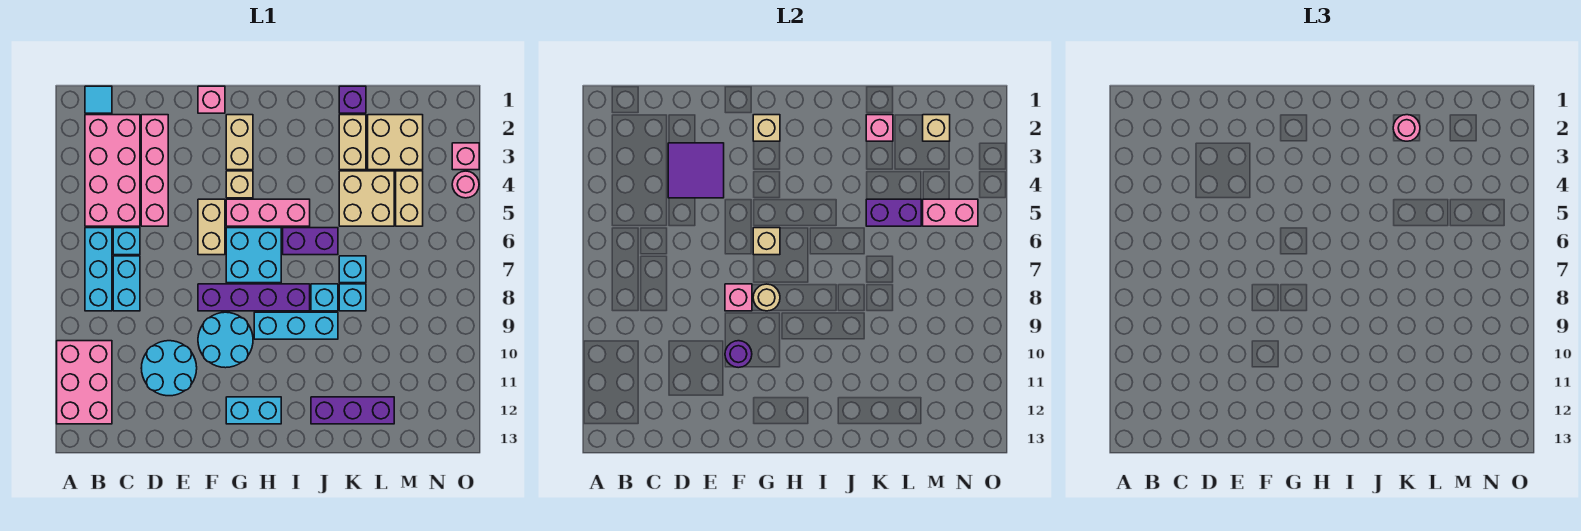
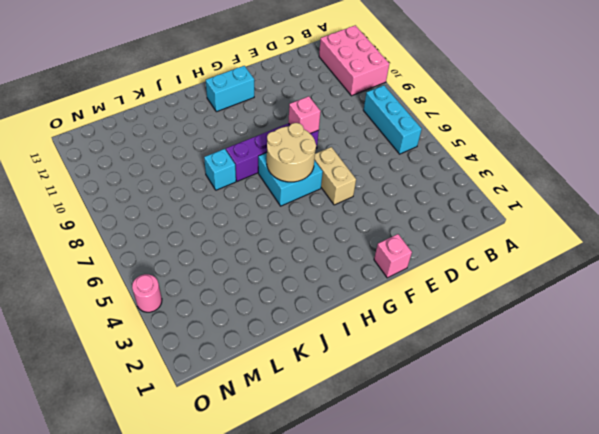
tan round brick G6:H7 level 2 -> tan brick G6 level 2
none -> cyan tile B1 level 1
none -> pink brick B2:C5 level 1
none -> cyan brick C6 level 1
none -> cyan brick C7:C8 level 1

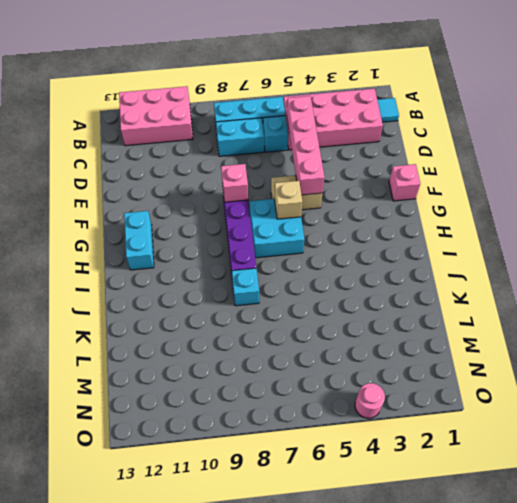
pink brick C5:F5 level 2 -> pink brick D2:D5 level 1
none -> cyan round brick D10:E11 level 1
none -> cyan round brick F9:G10 level 1
none -> tan brick G2:G3 level 1
none -> tan brick G4 level 1

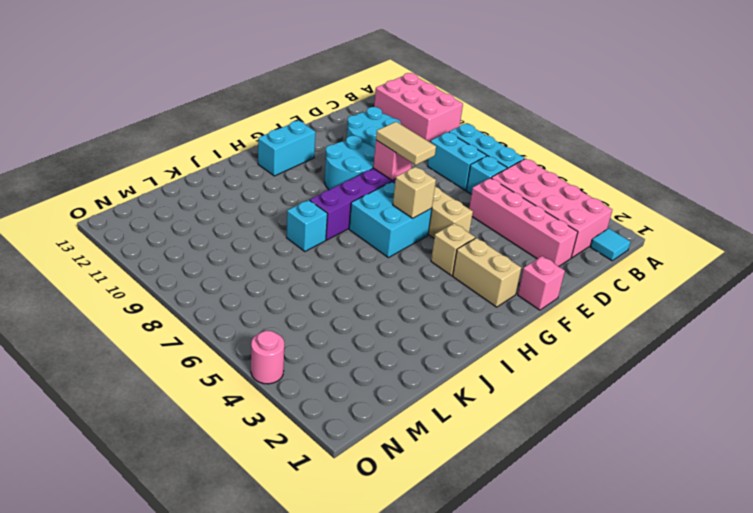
tan tile F7:F8 level 3 -> none
none -> pink brick G5:I5 level 1
none -> cyan brick H9:J9 level 1
none -> purple brick I6:J6 level 1
none -> purple brick J12:L12 level 1

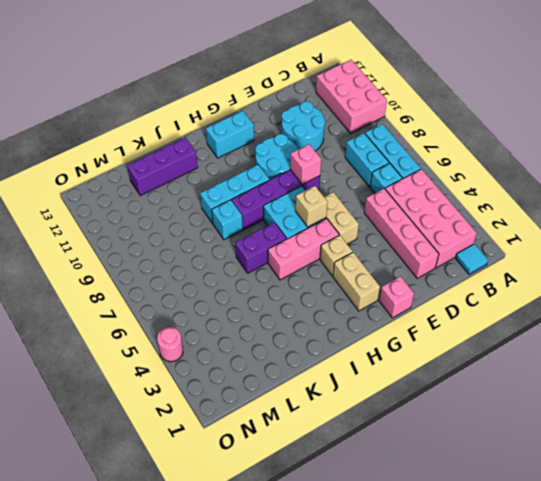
none -> purple brick K1 level 1
none -> tan brick K2:K3 level 1
none -> tan brick K4:L5 level 1
none -> cyan brick K7 level 1

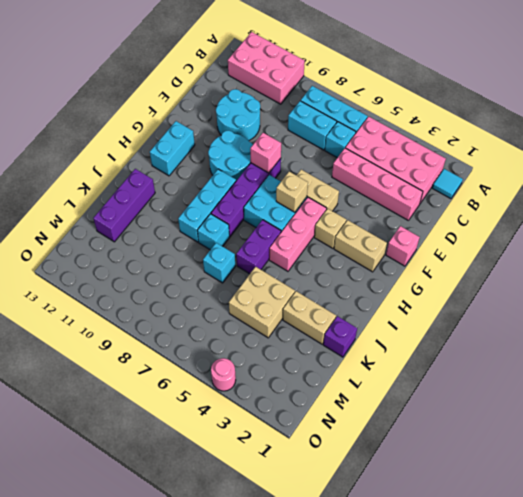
none -> cyan brick K8 level 1
none -> tan brick L2:M3 level 1
none -> tan brick M4:M5 level 1
none -> pink brick O3 level 1

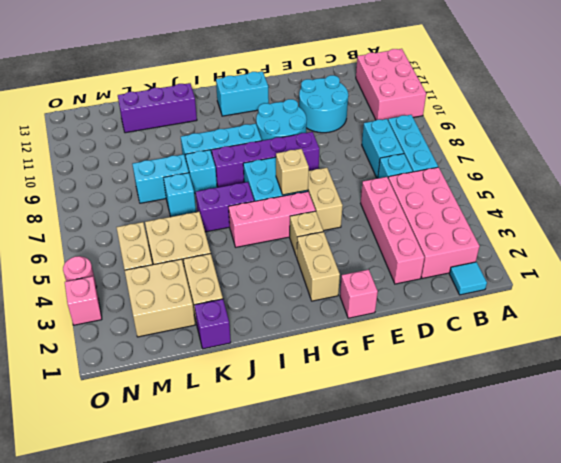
cyan brick K8:L8 level 1 -> cyan brick K8 level 1
none -> purple tile D3:E4 level 2
none -> pink brick F8 level 2
none -> purple round brick F10 level 2
none -> tan brick G2 level 2

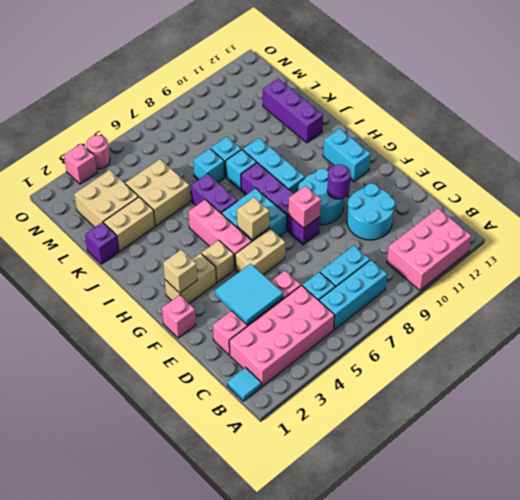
cyan tile D3:E4 level 2 -> purple tile D3:E4 level 2
none -> tan brick M4:M5 level 1
none -> tan round brick G8 level 2
none -> pink brick K2 level 2
none -> purple brick K5:L5 level 2

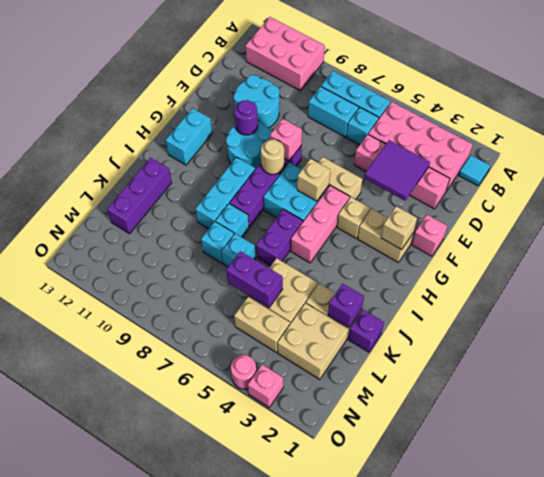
purple brick K2 level 2 -> pink brick K2 level 2
purple brick L5:L6 level 2 -> purple brick K5:L5 level 2
none -> tan brick M2 level 2
none -> pink brick M5:N5 level 2
none -> pink round brick K2 level 3

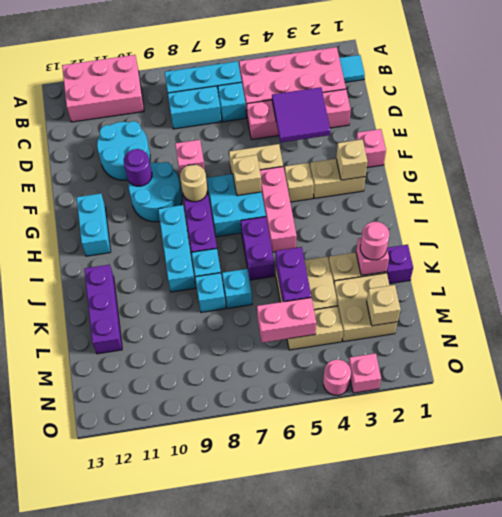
pink brick M5:M6 level 2 -> pink brick M5:N5 level 2

